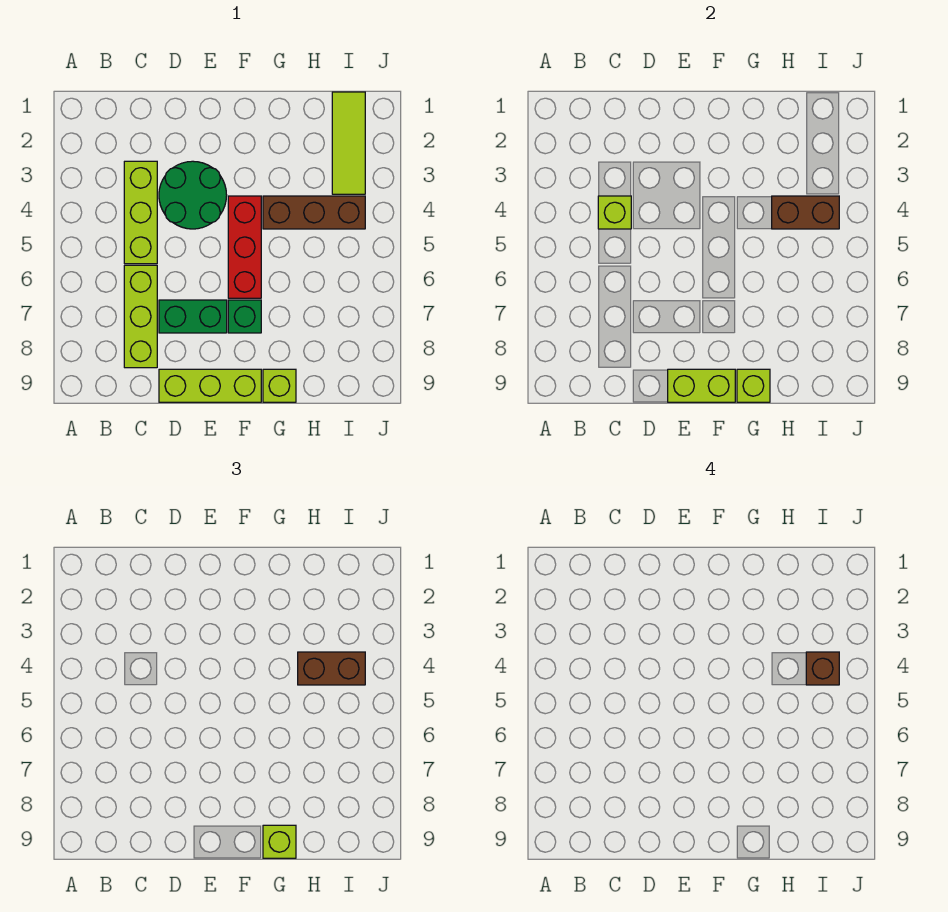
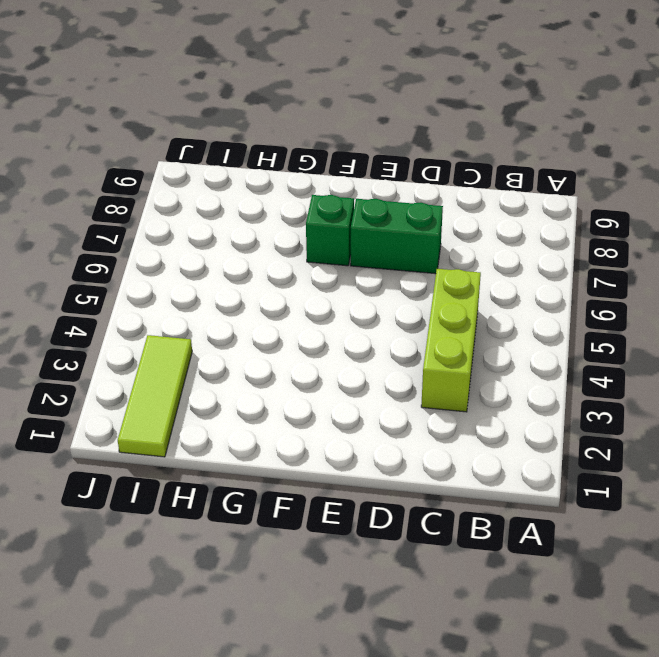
none -> lime brick C6:C8 level 1
none -> green round brick D3:E4 level 1
none -> lime brick D9:F9 level 1

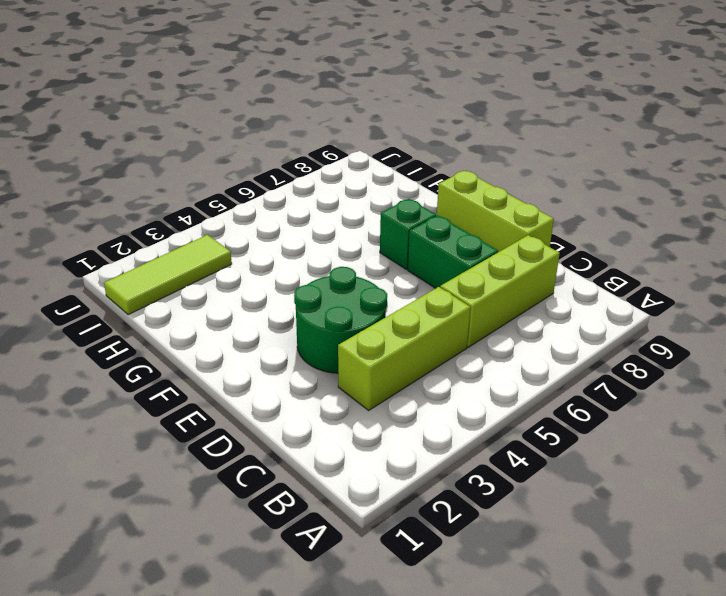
none -> red brick F4:F6 level 1
none -> brown brick G4:I4 level 1
none -> lime brick G9 level 1

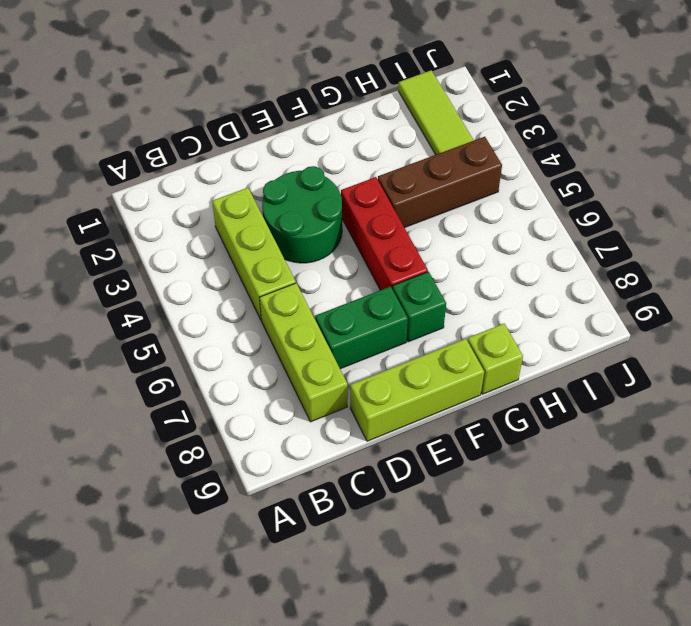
none -> lime brick C4 level 2
none -> lime brick E9:F9 level 2
none -> lime brick G9 level 2

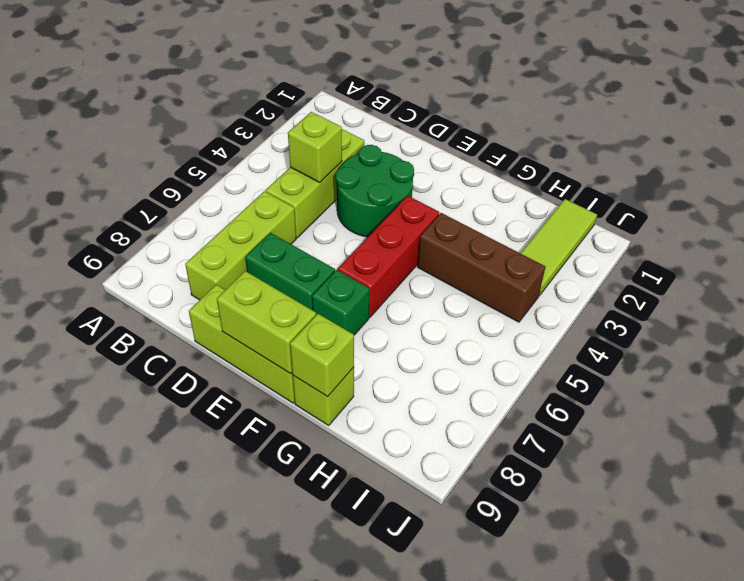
none -> brown brick H4:I4 level 2
none -> lime brick G9 level 3
none -> brown brick H4:I4 level 3

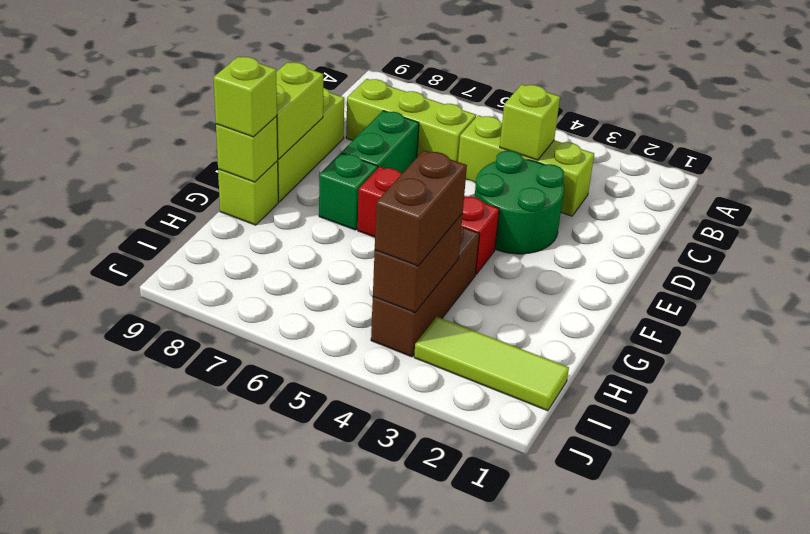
none -> brown brick I4 level 4

